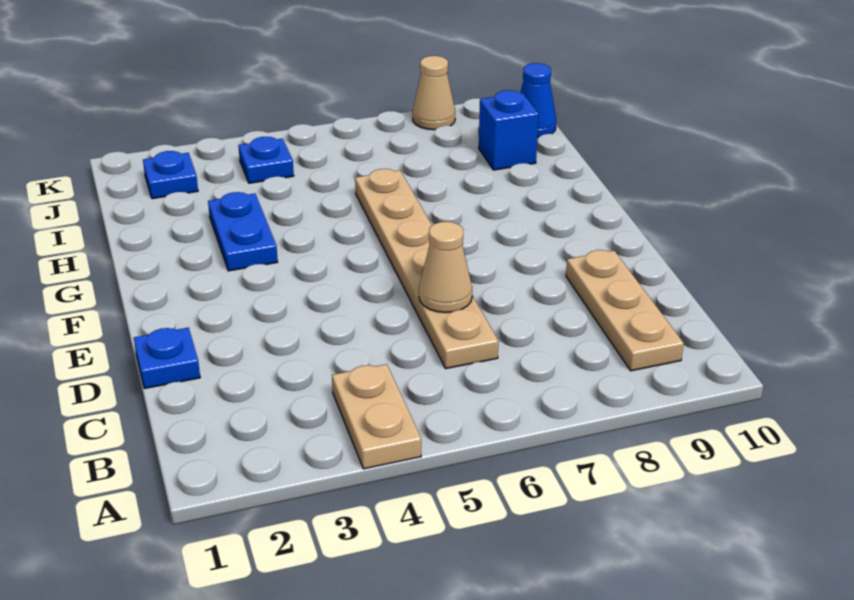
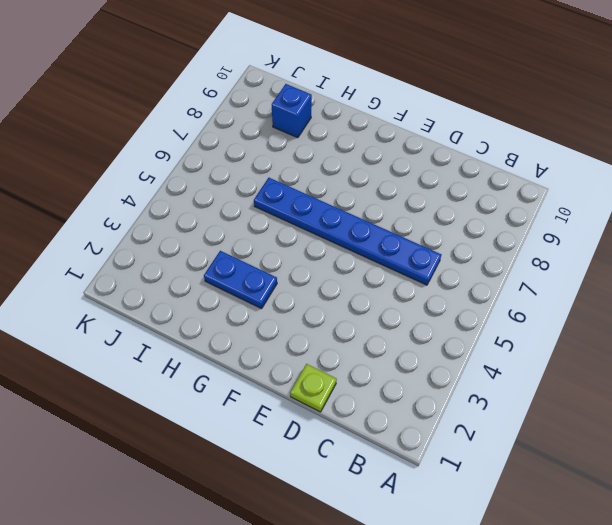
blue plate C6:H6 level 1 -> tan plate C6:H6 level 1
lime plate D1 level 1 -> blue plate D1 level 1
none -> tan plate A4:B4 level 1
none -> tan plate B9:D9 level 1

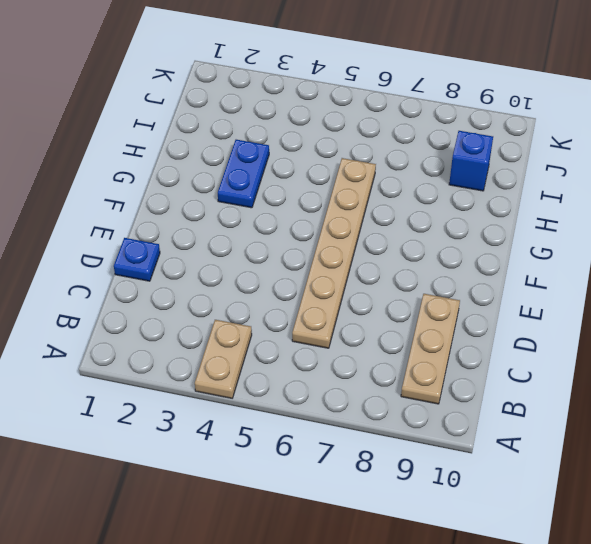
none -> blue plate J2 level 1
none -> blue plate J4 level 1

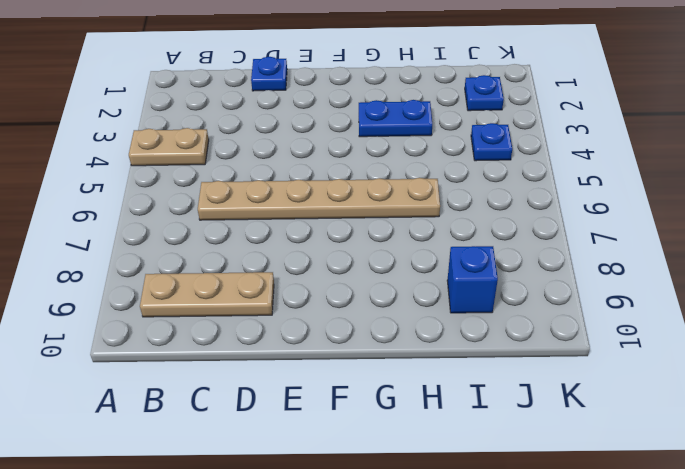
none -> blue cone J10 level 1
none -> tan cone K8 level 1

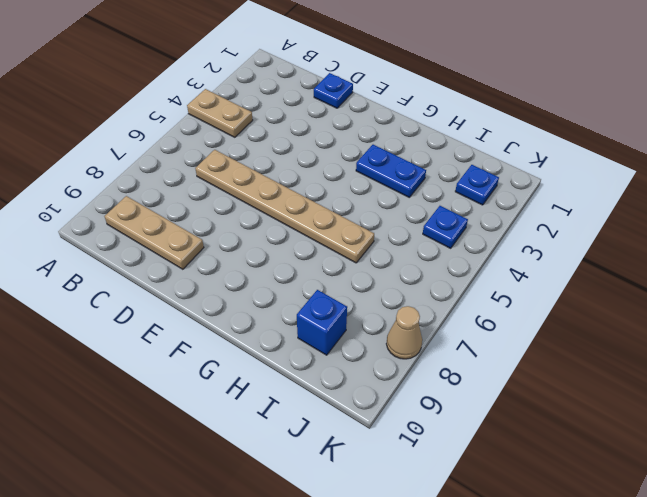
none -> blue cone J10 level 1
none -> tan cone D6 level 2

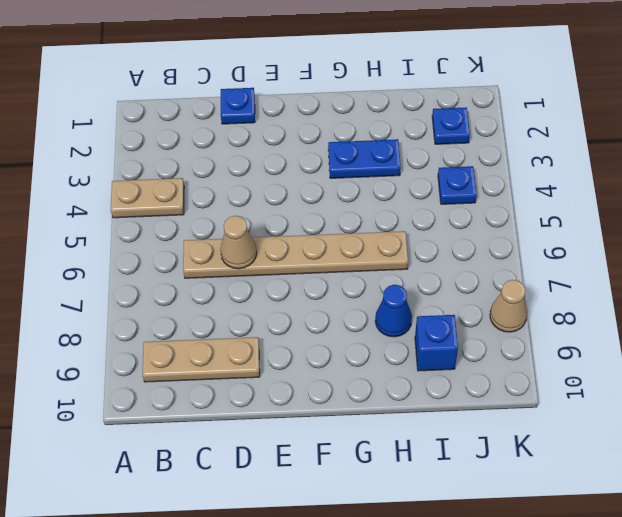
blue cone H8 level 1 -> blue cone J10 level 1

